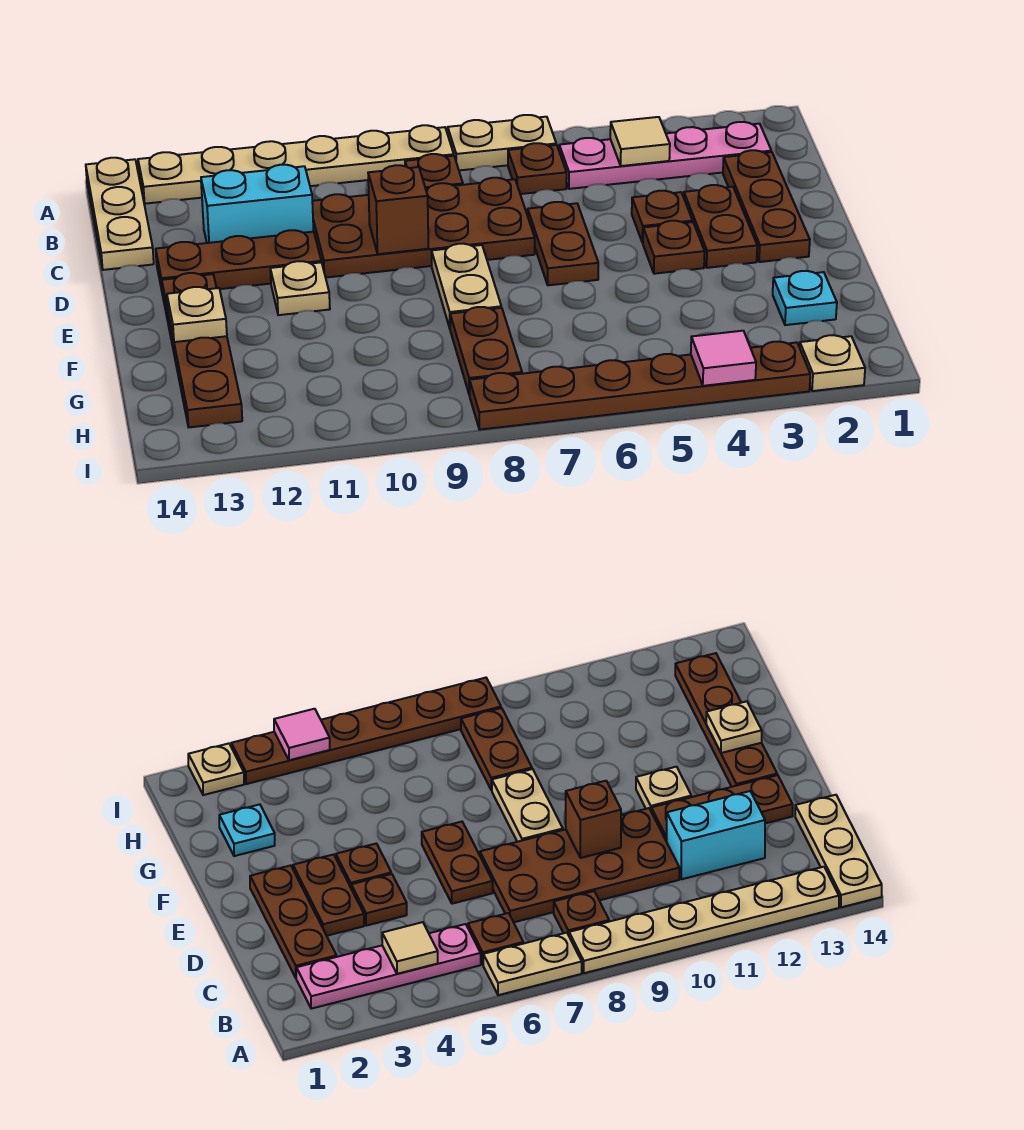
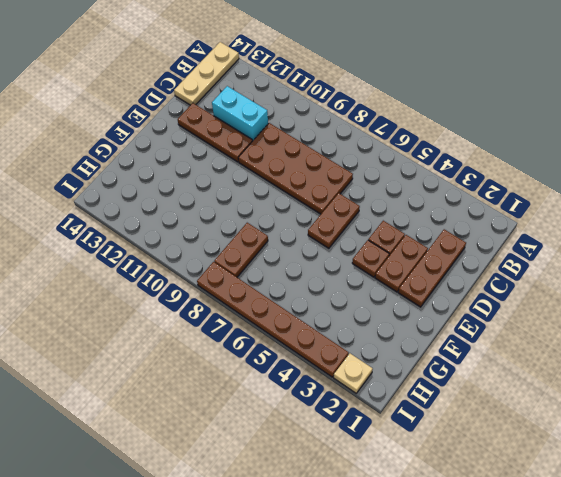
none -> tan plate A6:A7 level 1
none -> tan plate A8:A13 level 1
none -> pink plate B2:B5 level 1

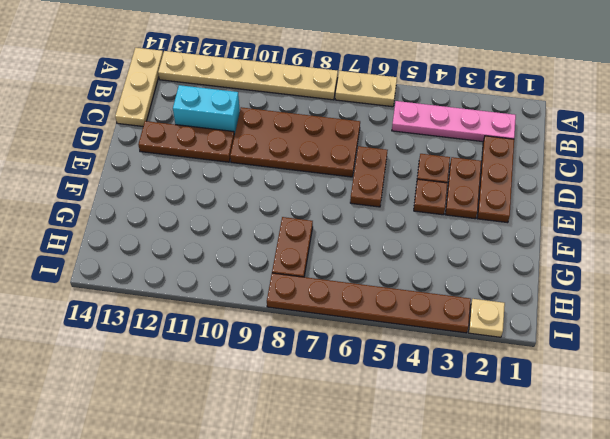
none -> brown plate B6 level 1
none -> brown plate B8 level 1
none -> tan plate E8:F8 level 1

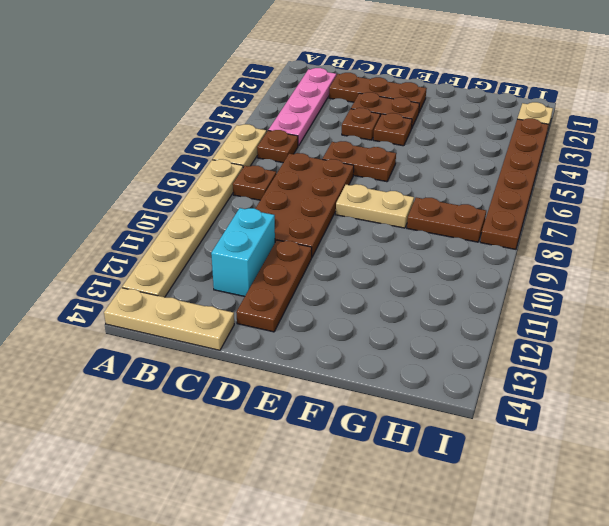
none -> tan plate E11 level 1
none -> brown plate E13:H13 level 1
none -> cyan plate G2 level 1

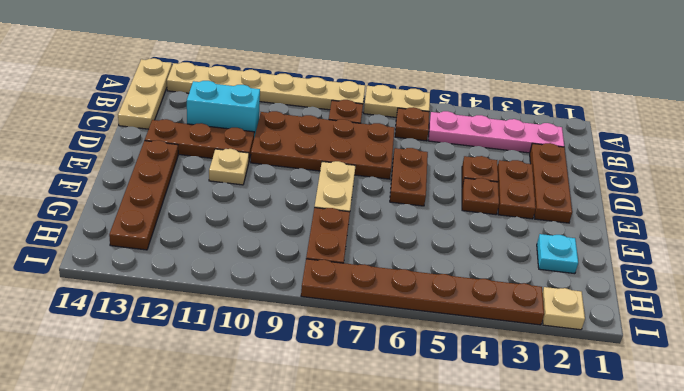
none -> tan tile B4 level 2
none -> brown brick D9 level 2
none -> tan plate F13 level 2

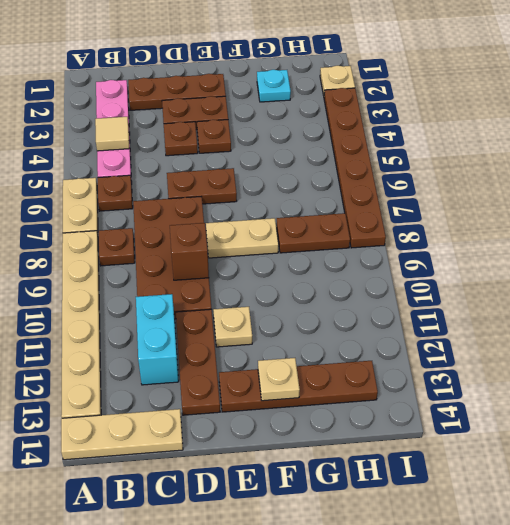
none -> pink tile I4 level 2

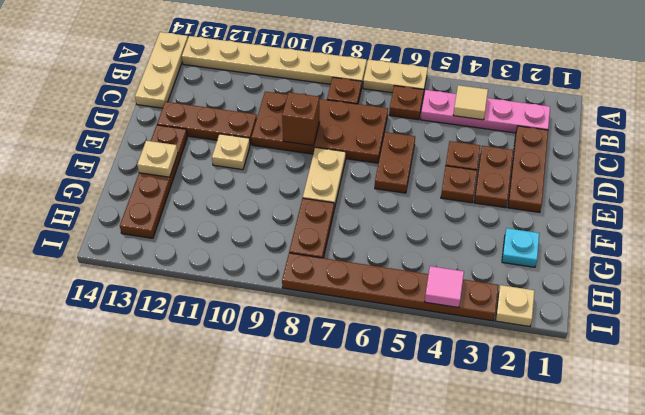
none -> cyan brick C11:C12 level 1

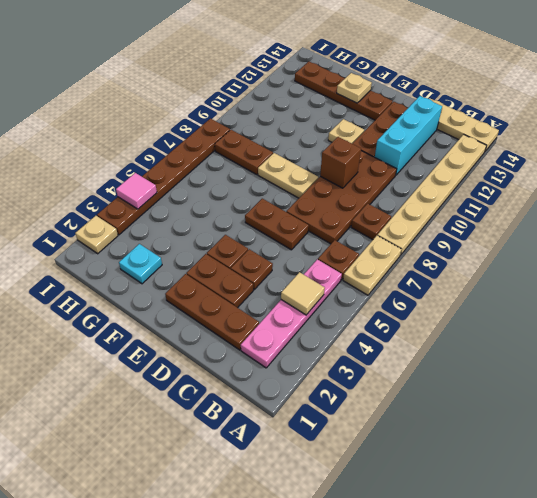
cyan brick C11:C13 level 1 -> cyan brick C11:C12 level 1

